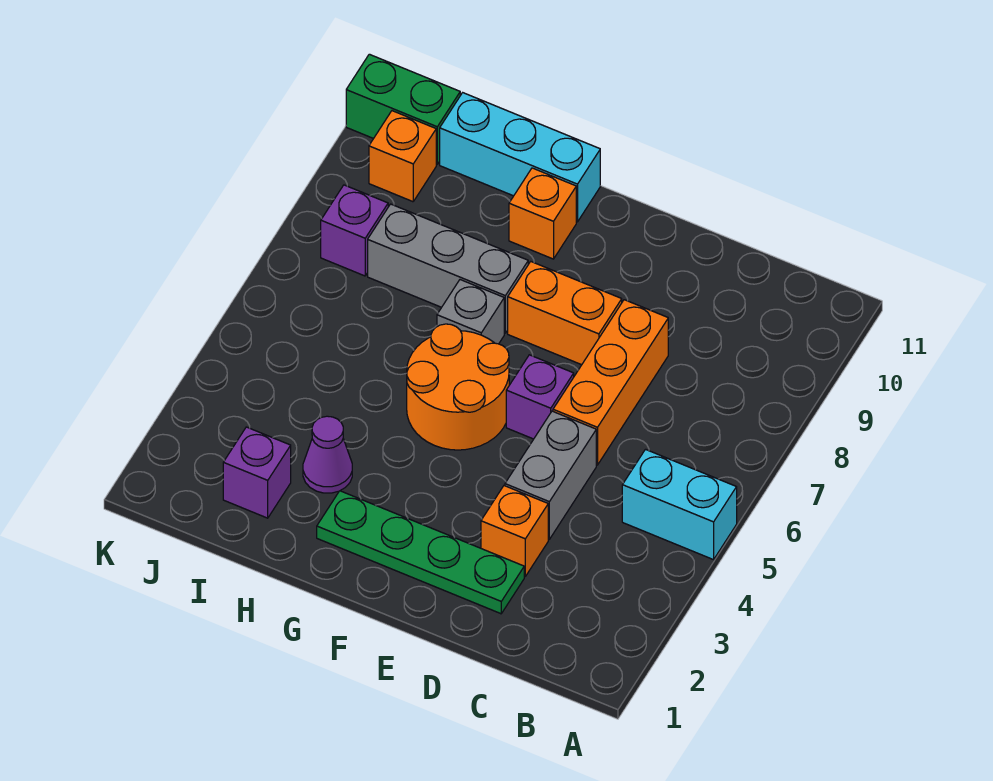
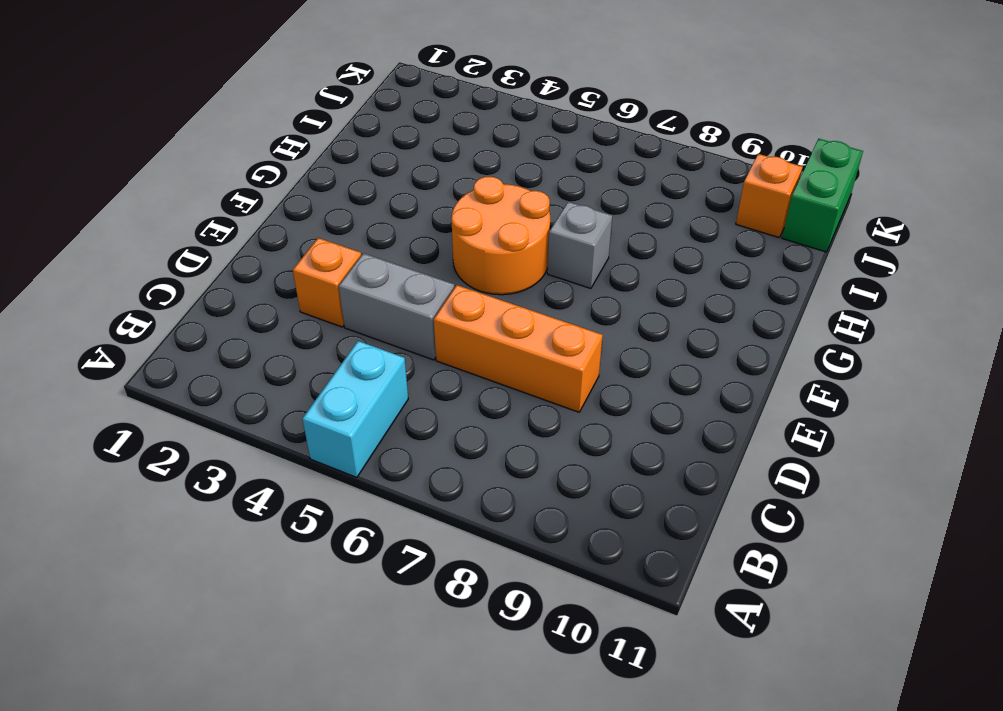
none -> green plate D2:G2 level 1
none -> purple brick E6 level 1
none -> orange brick E8:F8 level 1

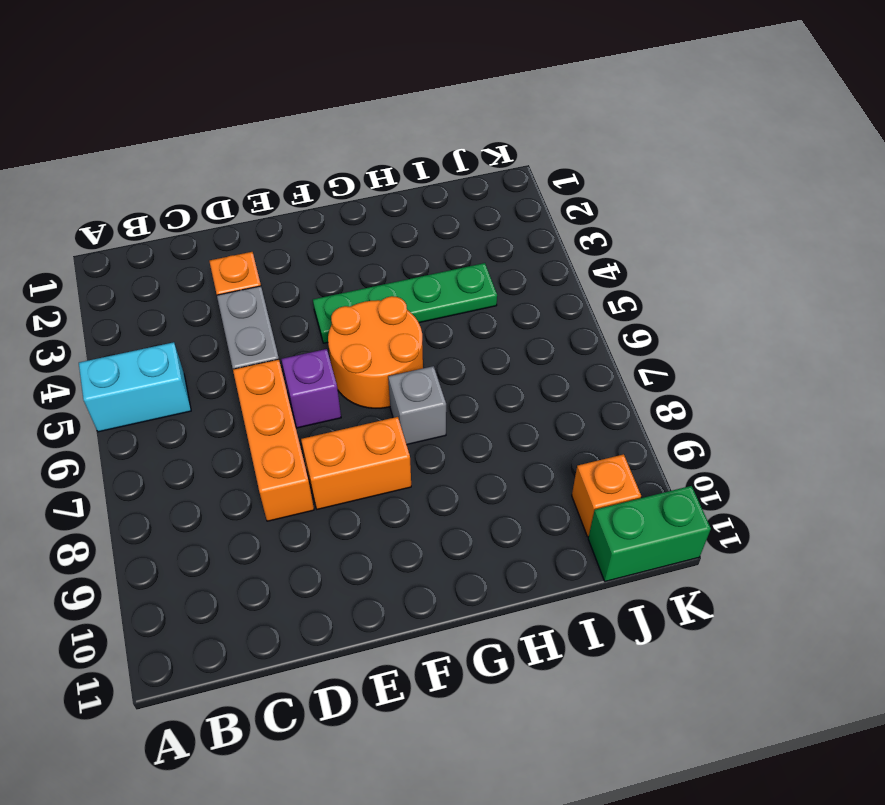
green plate F4:I4 level 1 -> green plate D2:G2 level 1
none -> grey brick G8:I8 level 1
none -> orange brick G10 level 1
none -> cyan brick G11:I11 level 1

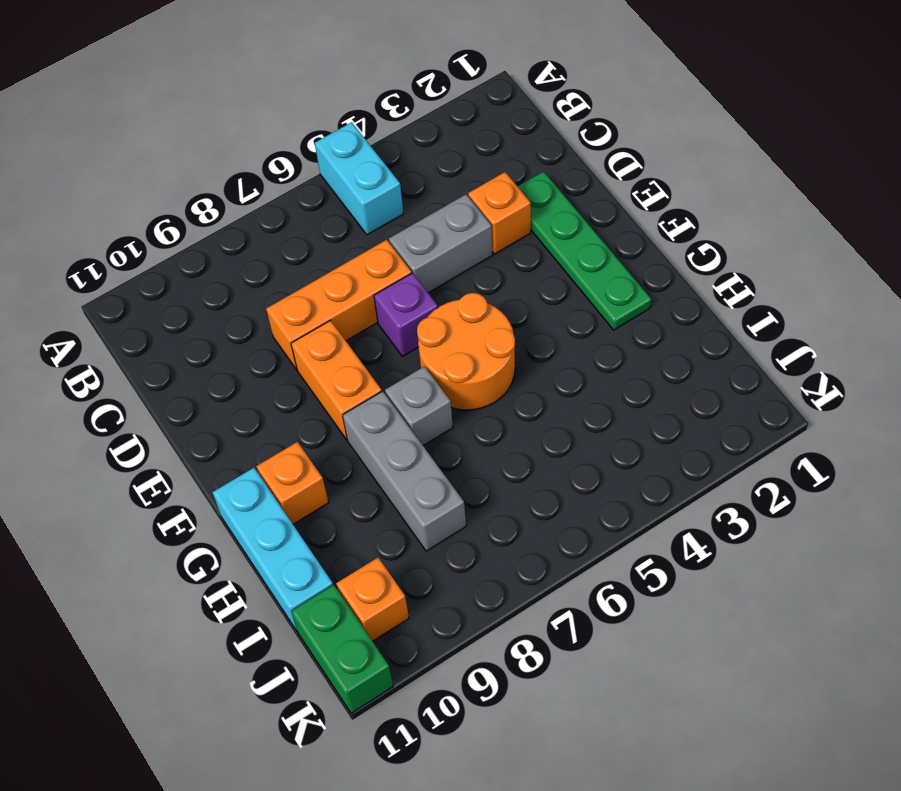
none -> purple cone H3 level 1
none -> purple brick I2 level 1
none -> purple brick J8 level 1

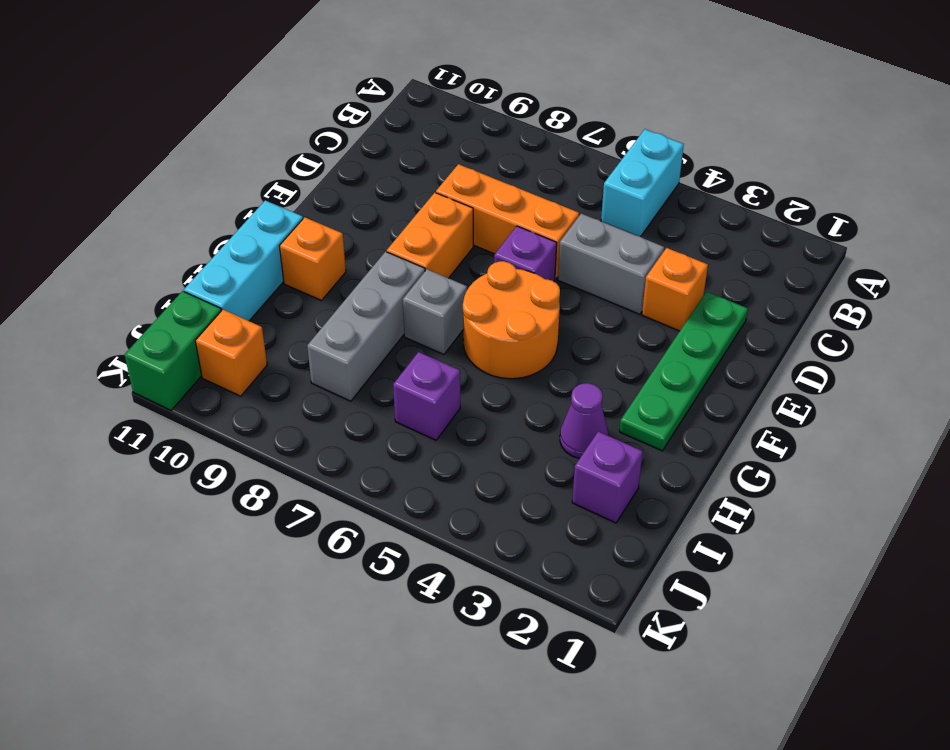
purple brick I6 level 1 -> purple brick J8 level 1

